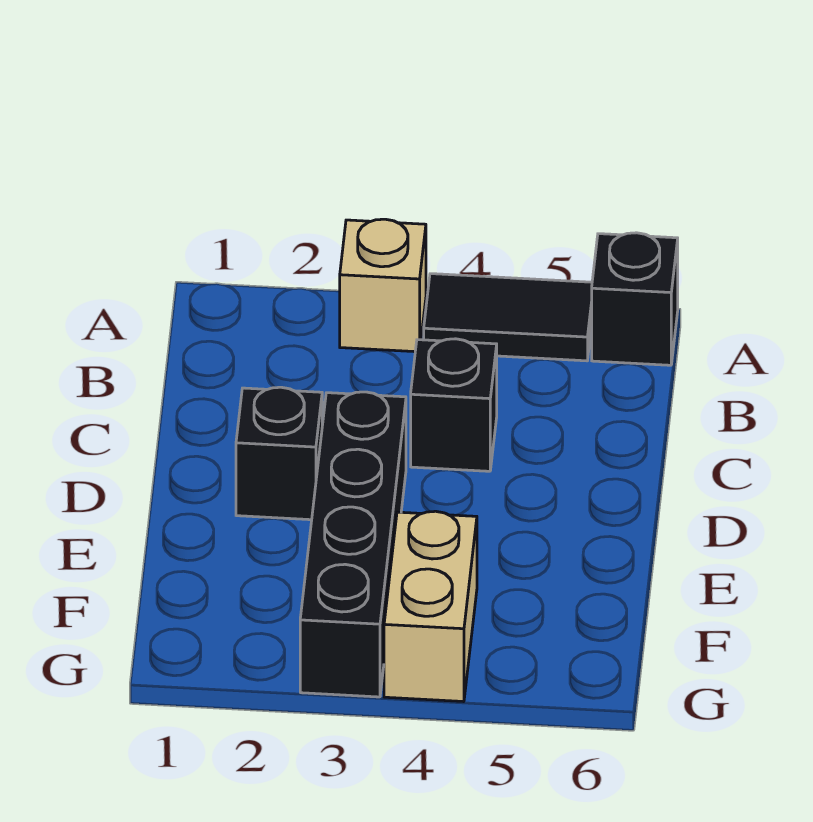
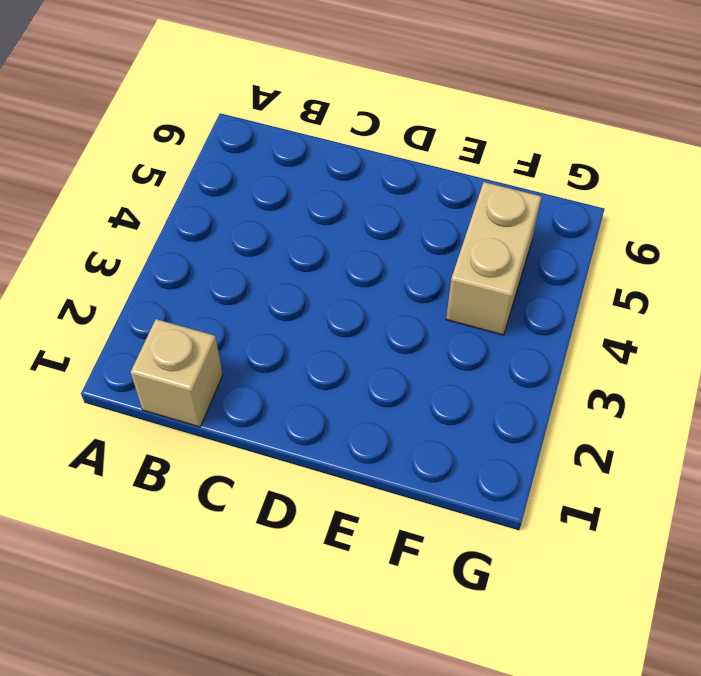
tan brick B1 level 1 -> tan brick A3 level 1
tan brick F4:F5 level 1 -> tan brick F4:G4 level 1
none -> black tile A4:A5 level 1
none -> black brick A6 level 1

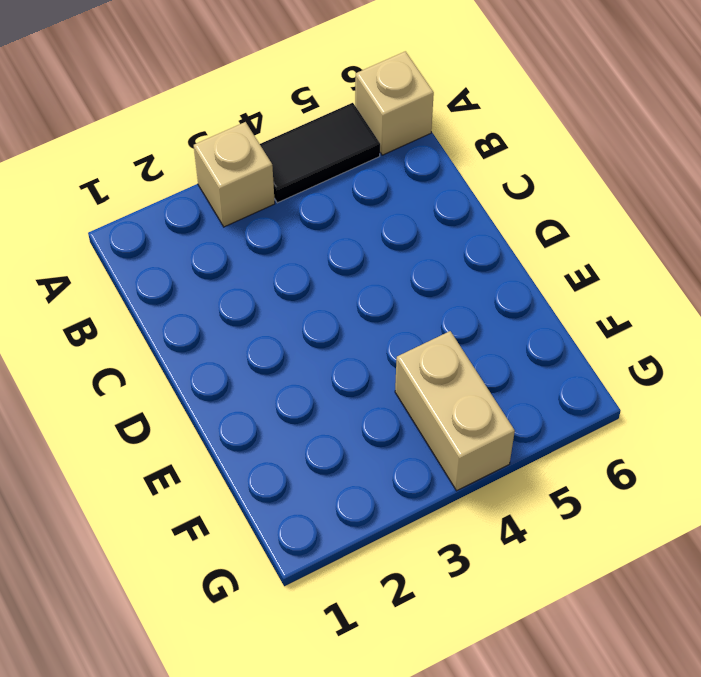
tan brick A6 level 1 -> black brick A6 level 1
none -> black brick C4 level 1
none -> black brick D2 level 1

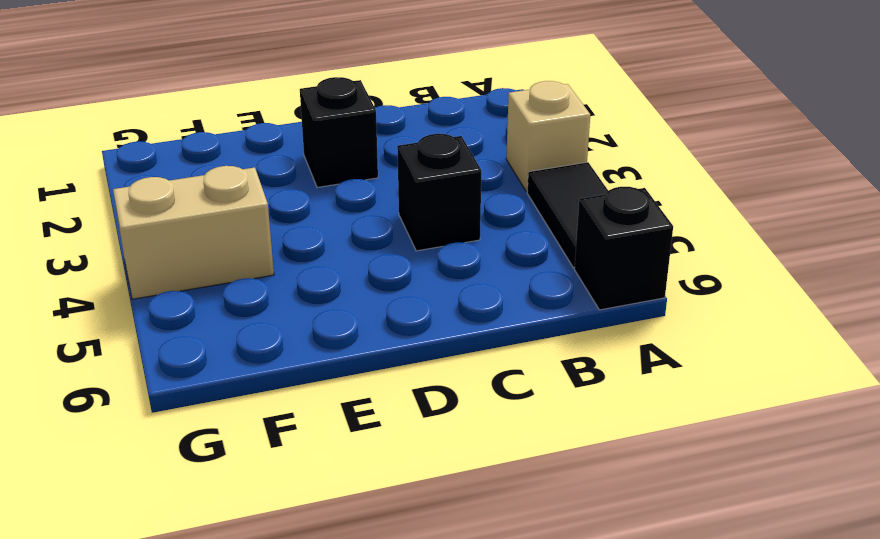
none -> black brick D3:G3 level 1

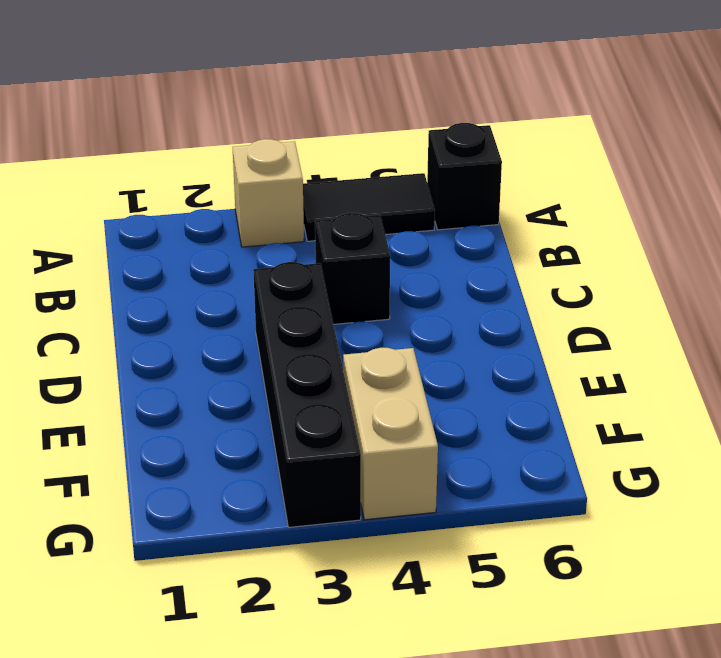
none -> black brick D2 level 1

